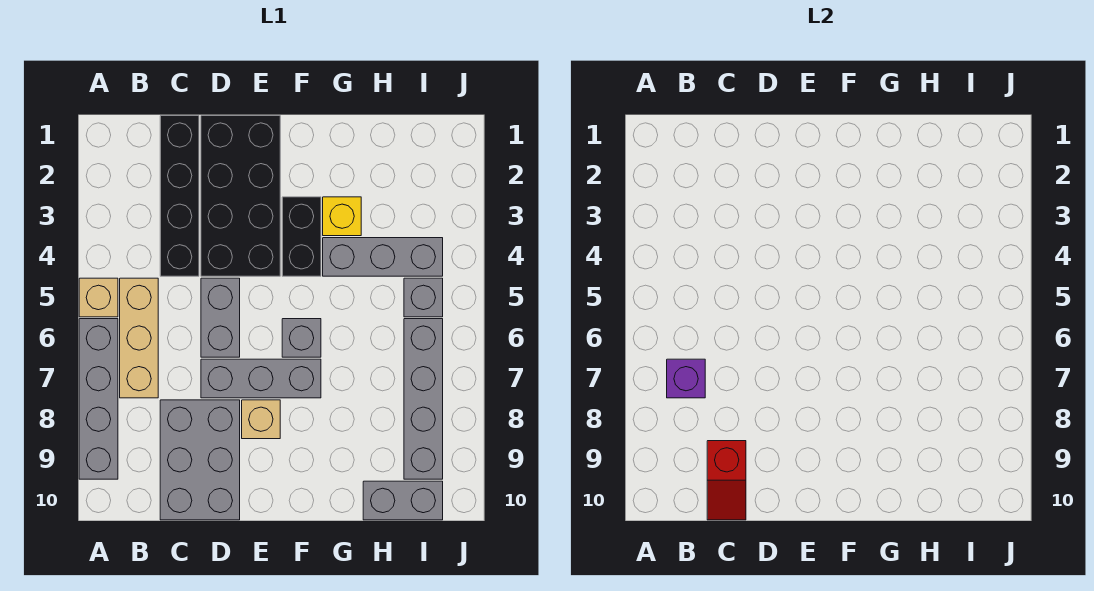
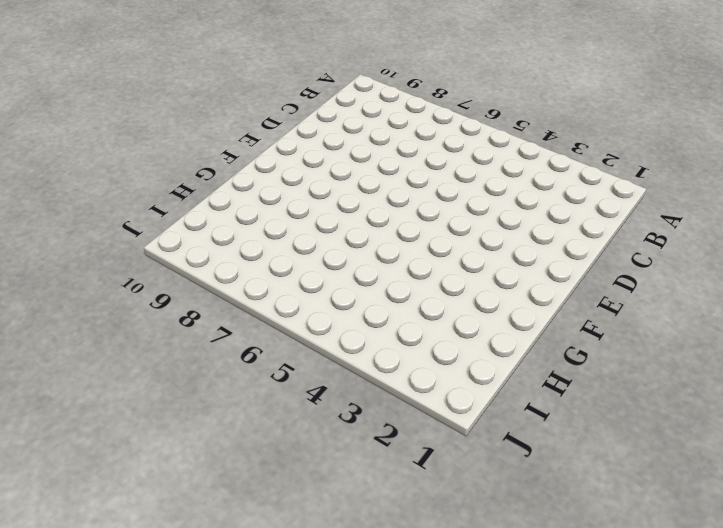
none -> tan brick A5 level 1
none -> grey brick A6:A9 level 1
none -> tan brick B5:B7 level 1

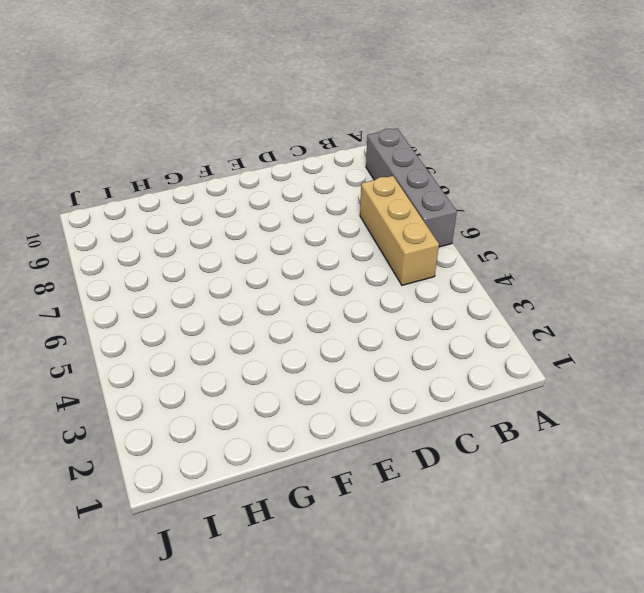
none -> tan brick A5 level 1
none -> black brick C1:C4 level 1
none -> grey brick C8:D10 level 1

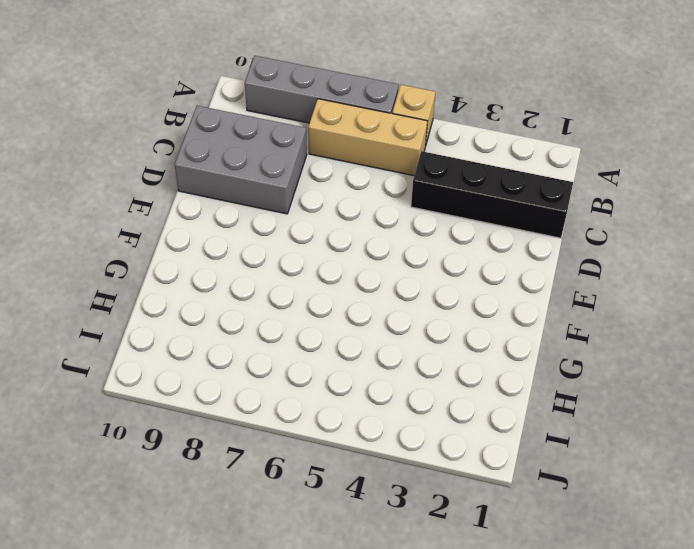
none -> black brick D1:E4 level 1
none -> grey brick D5:D6 level 1
none -> grey brick D7:F7 level 1

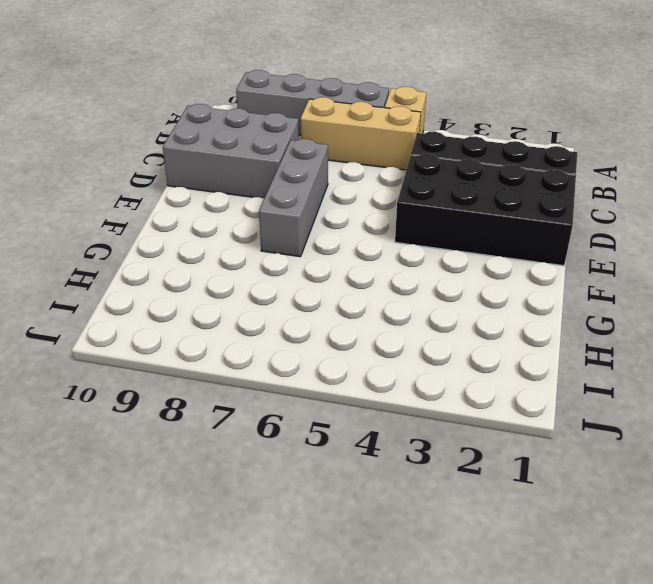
none -> grey brick D5:D6 level 1
none -> tan brick E8 level 1
none -> black brick F3:F4 level 1

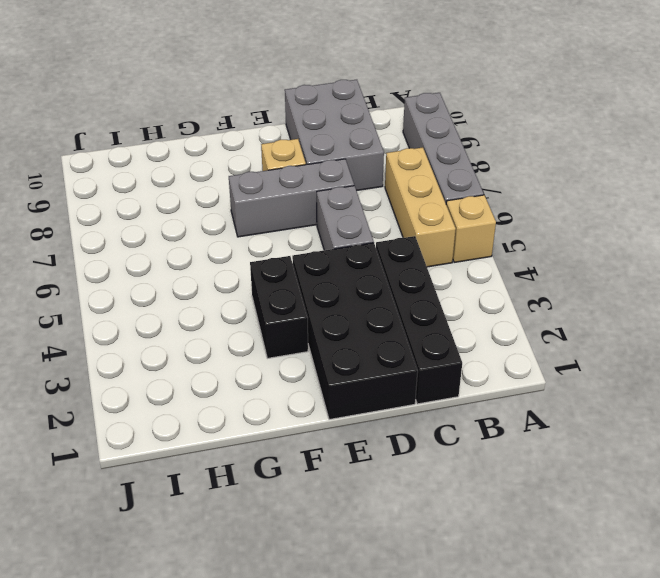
none -> grey brick F6 level 1
none -> yellow brick G3 level 1
none -> grey brick G4:I4 level 1

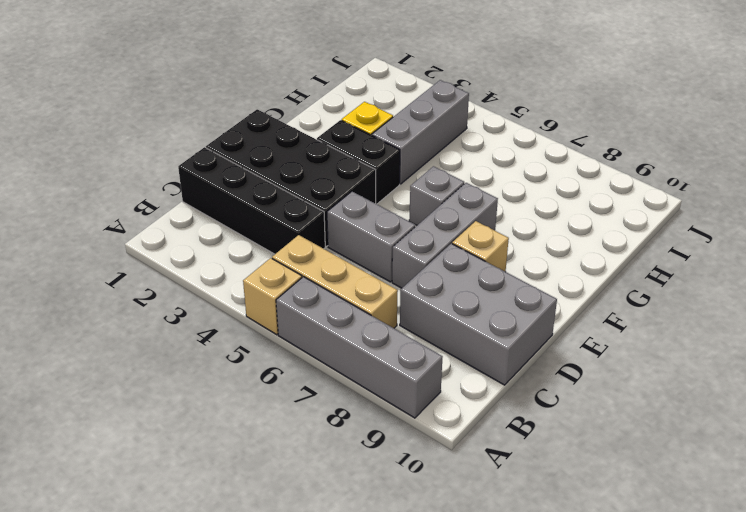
none -> grey brick H10:I10 level 1
none -> grey brick I5 level 1
none -> grey brick I6:I9 level 1

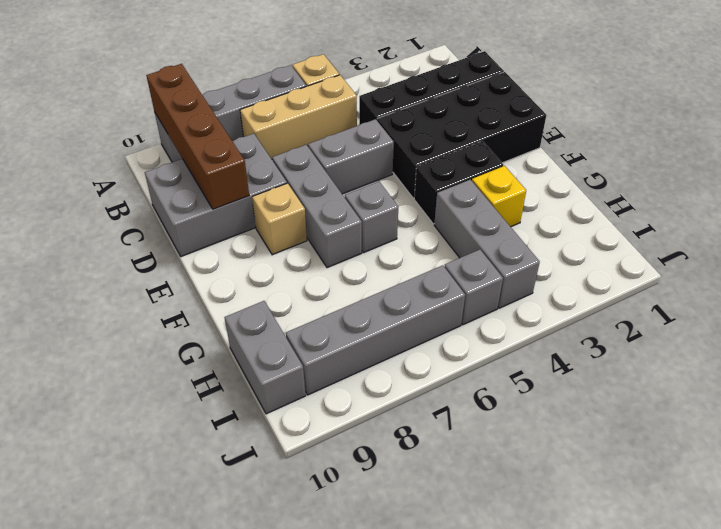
brown brick A9:D9 level 2 -> red slope C9:C10 level 2 top 9
none -> purple brick B7 level 2

